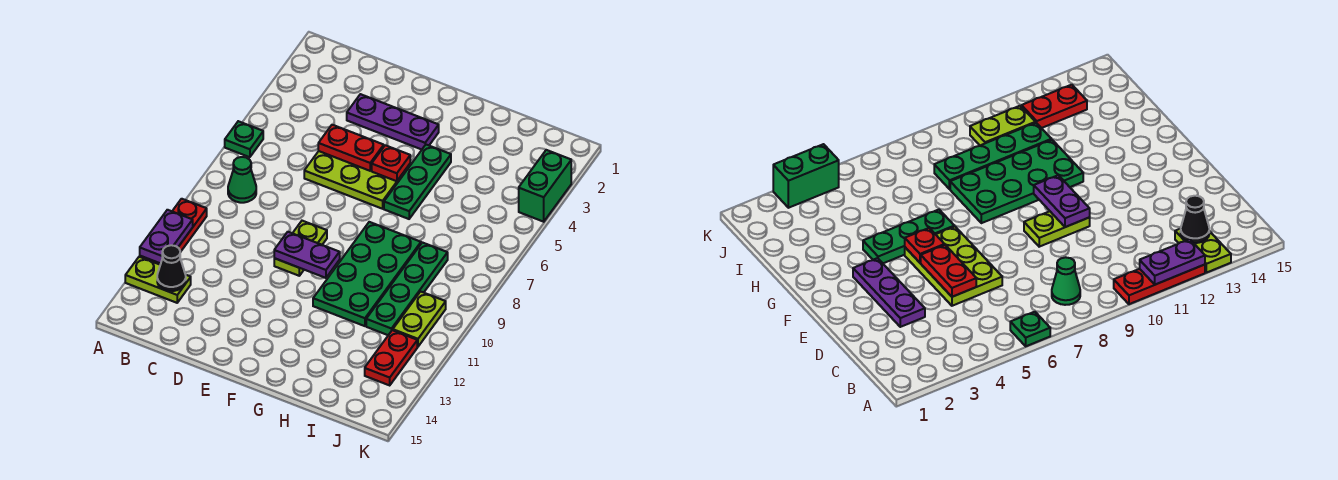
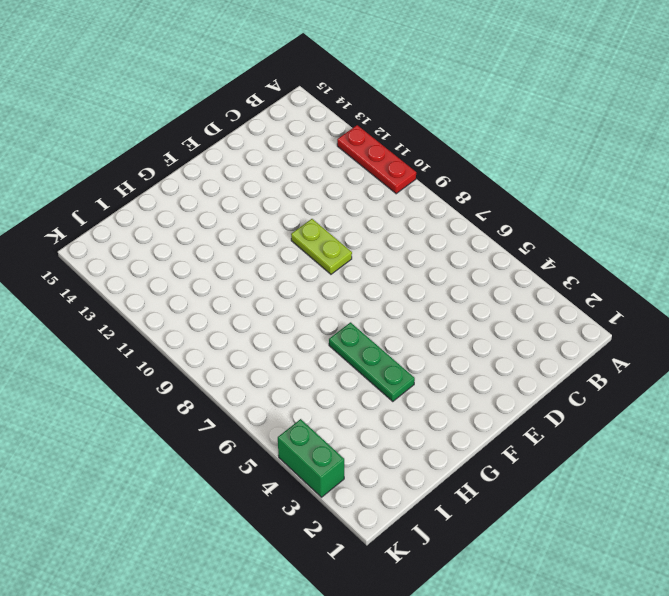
none -> green plate A6 level 1
none -> lime plate A13:B13 level 1
none -> green cone B8 level 1

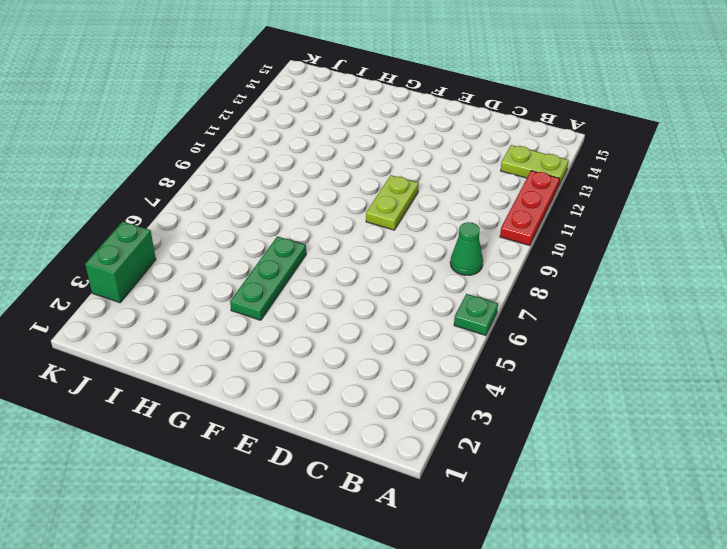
none -> purple plate D3:F3 level 1
none -> lime plate D5:F6 level 1
none -> green plate G8:H11 level 1

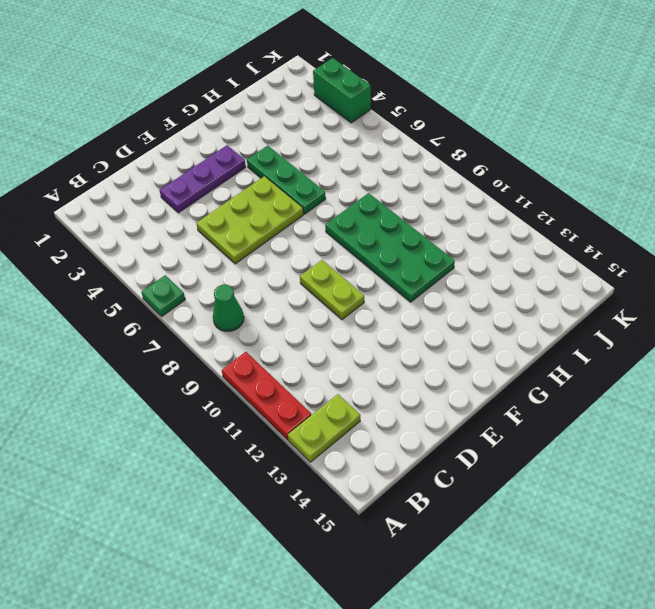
none -> green plate I8:I11 level 1
none -> lime plate J10:J11 level 1
none -> red plate J12:J13 level 1

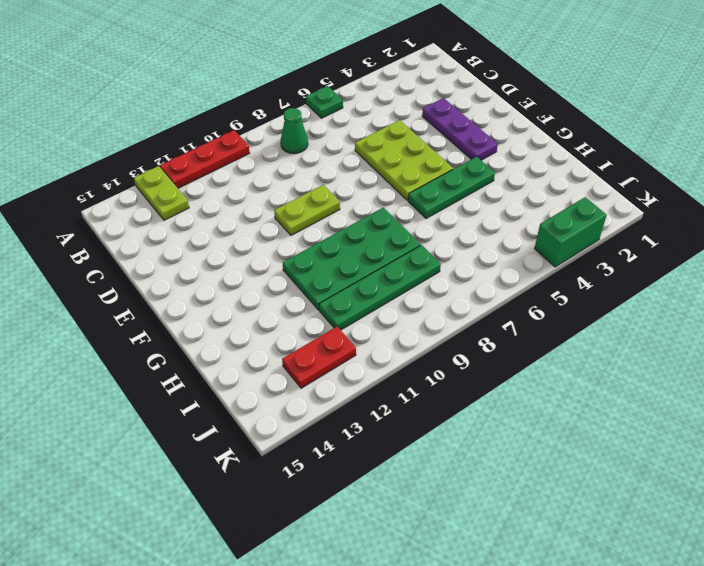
none -> lime plate J10:J11 level 1
none -> purple plate A11:A12 level 2
none -> black cone B13 level 2

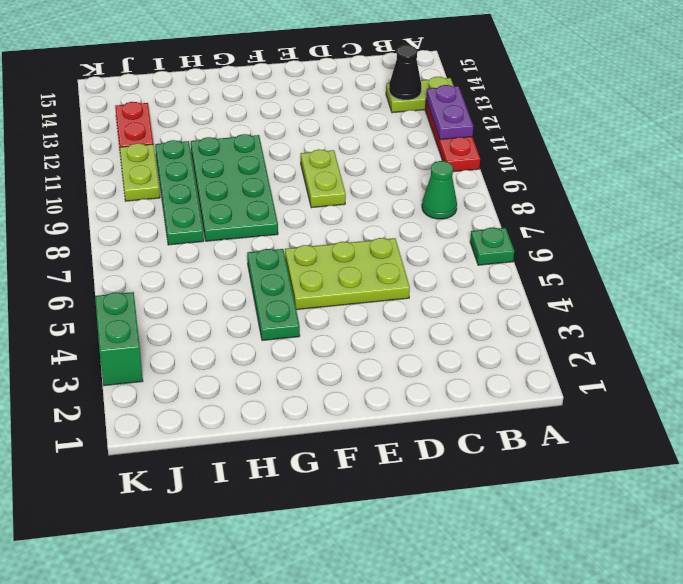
none -> purple plate D3:F3 level 1
none -> red plate D5:E5 level 2
none -> purple plate E10:F10 level 2

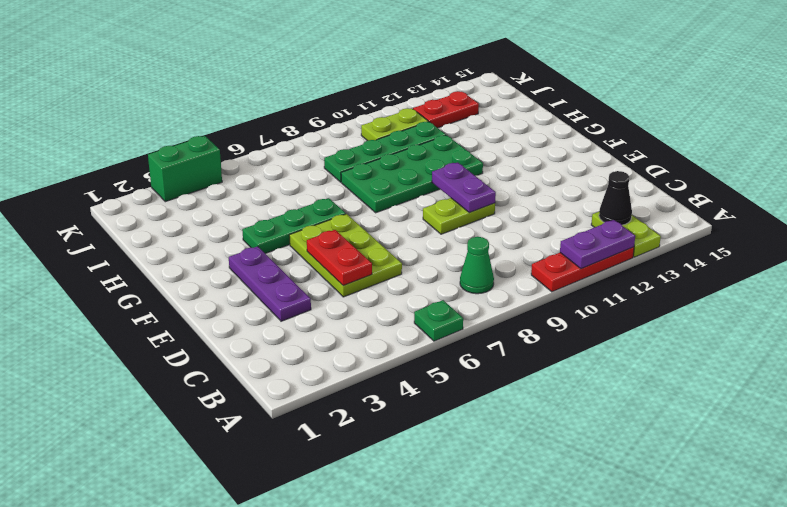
none -> red plate F5 level 2

